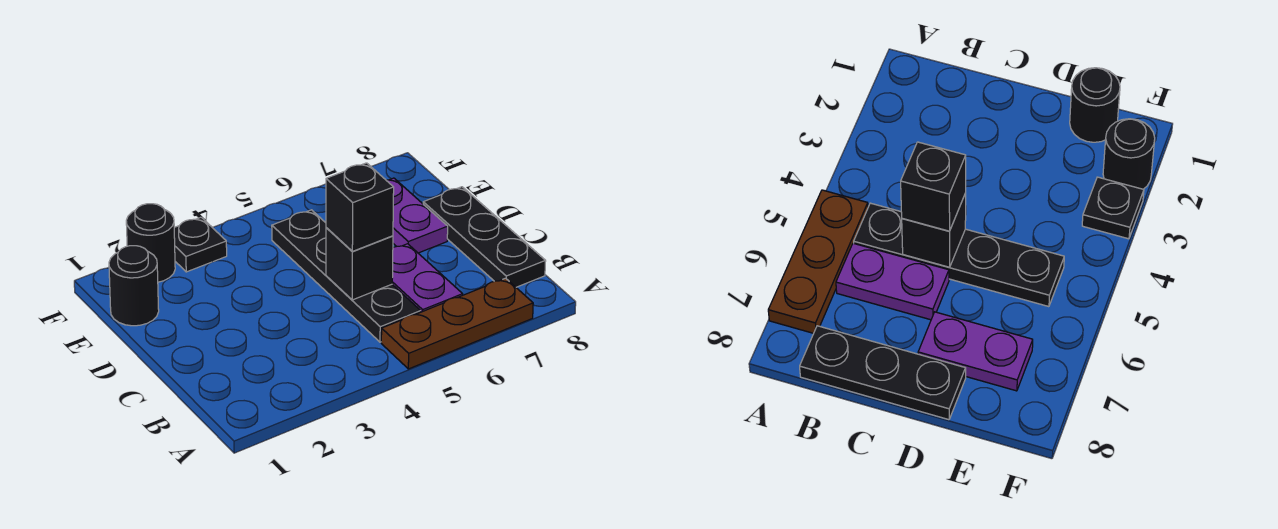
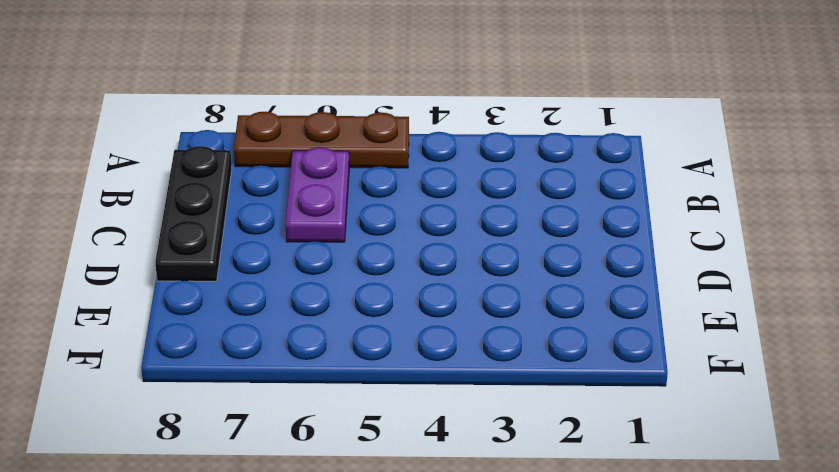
none -> black plate B5:E5 level 1
none -> purple plate D7:E7 level 1

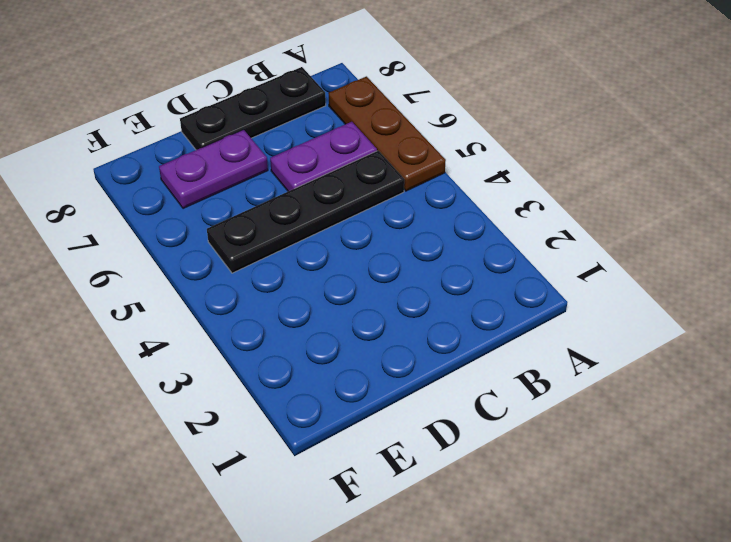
none -> black round brick E1 level 1
none -> black round brick F2 level 1

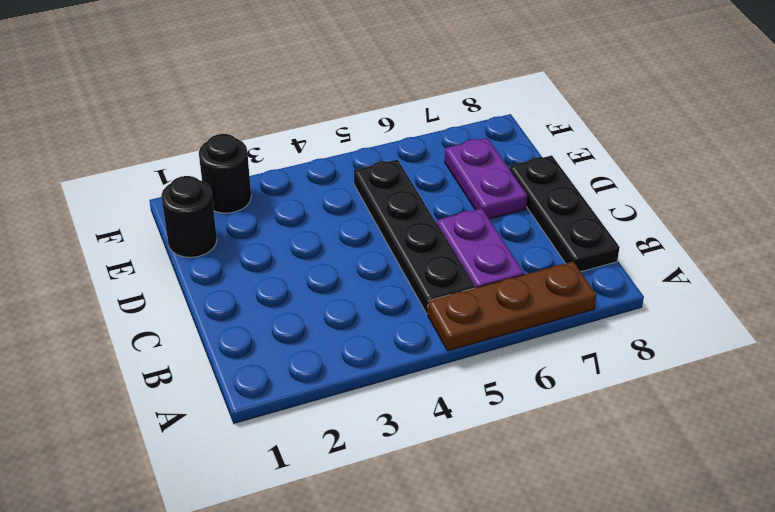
none -> black plate F3 level 1
none -> black brick C5 level 2

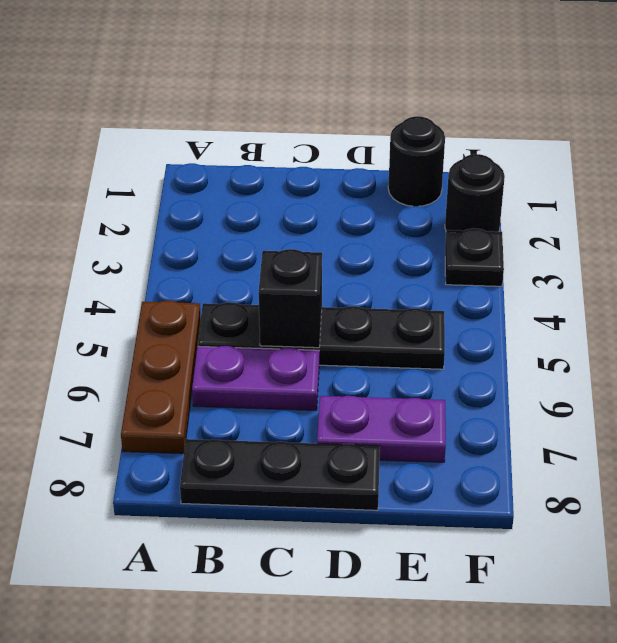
none -> black brick C5 level 3

